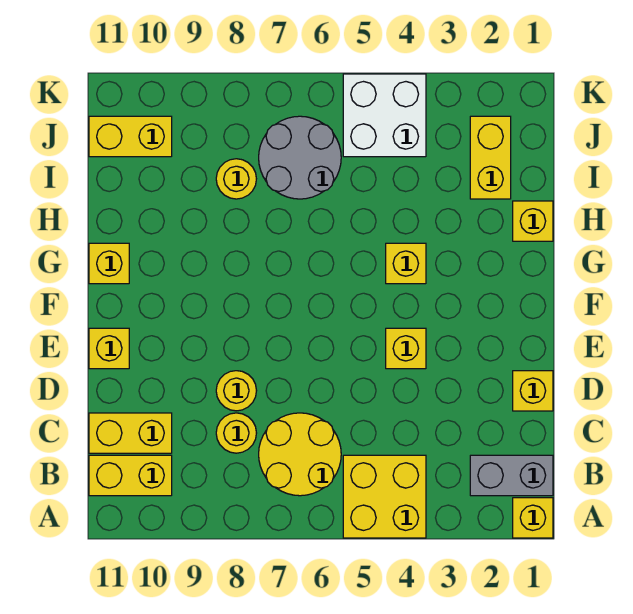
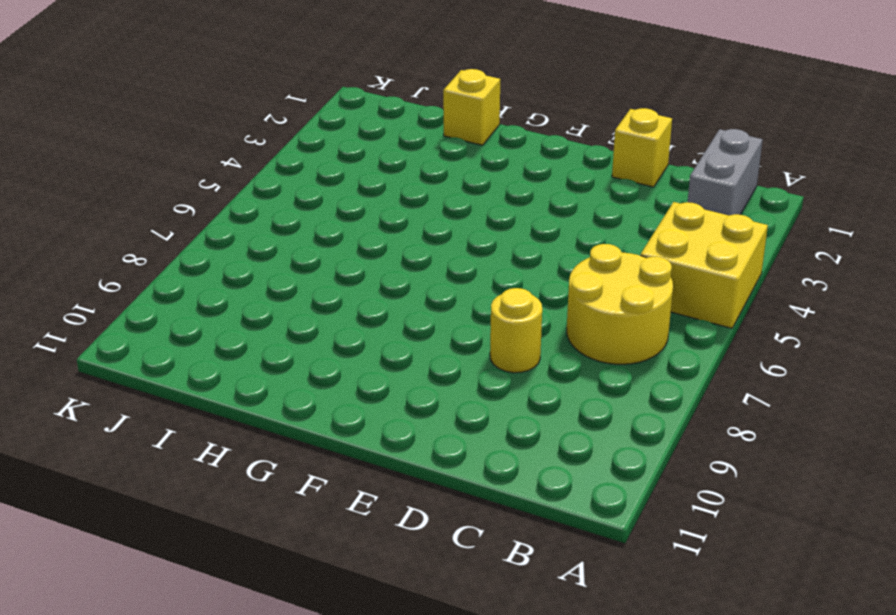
none -> yellow brick A1 level 1
none -> yellow brick B10:B11 level 1
none -> yellow round brick C8 level 1

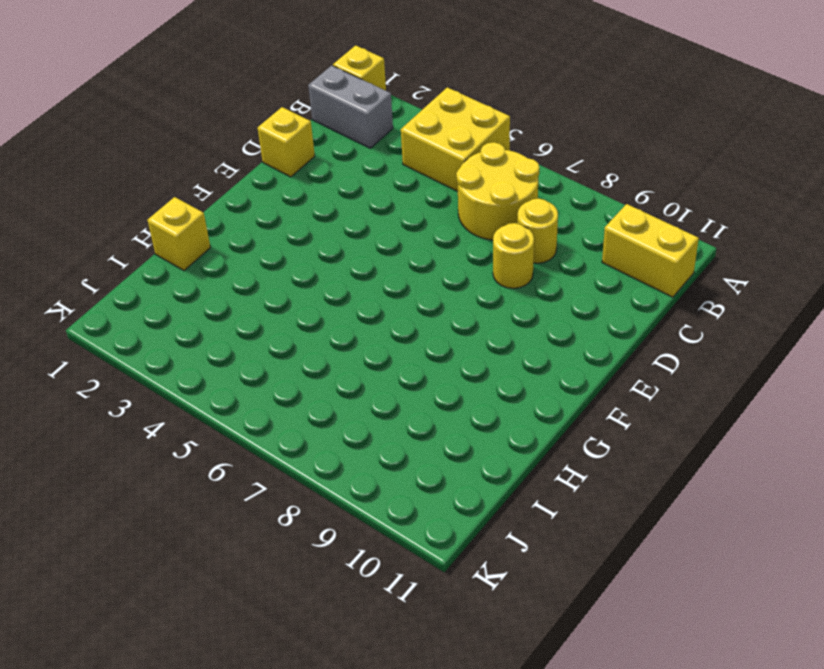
none -> yellow brick C10:C11 level 1
none -> yellow brick E4 level 1
none -> yellow brick E11 level 1

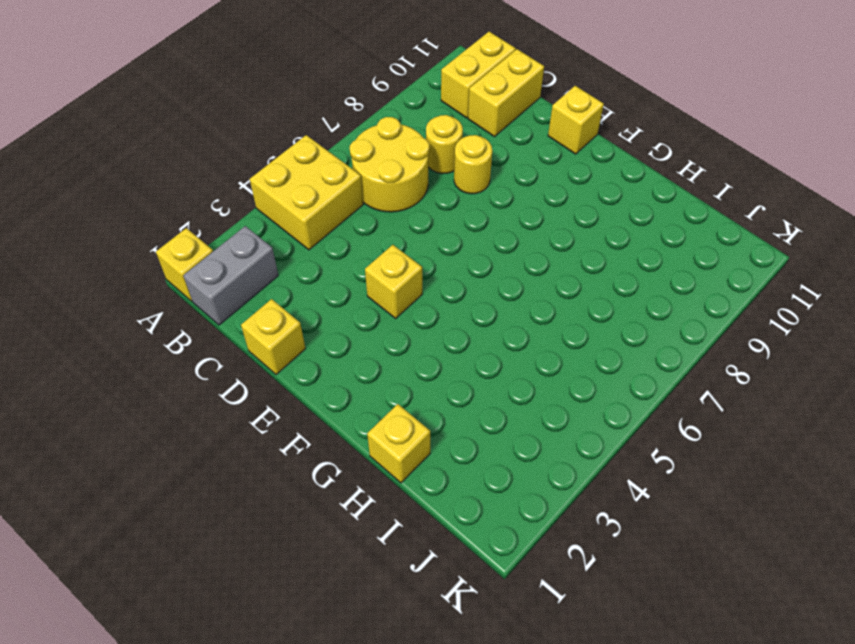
none -> yellow brick G4 level 1
none -> yellow brick G11 level 1
none -> yellow brick I2:J2 level 1

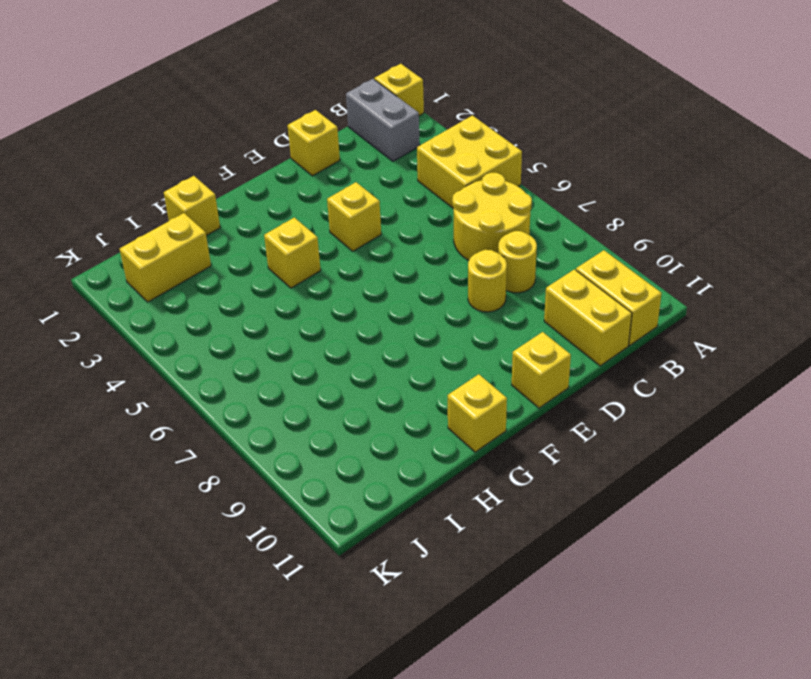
none -> grey round brick I6:J7 level 1
none -> yellow round brick I8 level 1
none -> white brick J4:K5 level 1

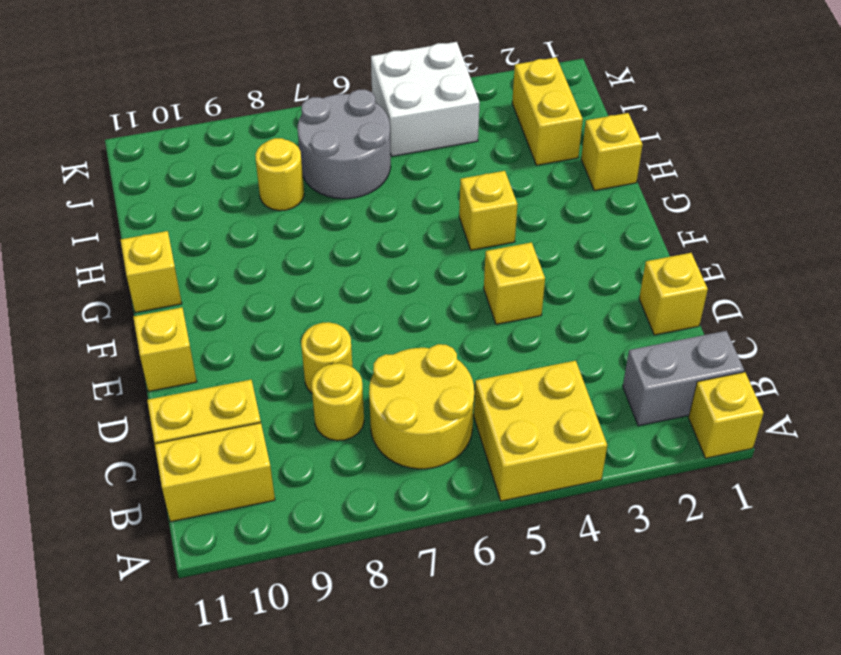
none -> yellow brick J10:J11 level 1

